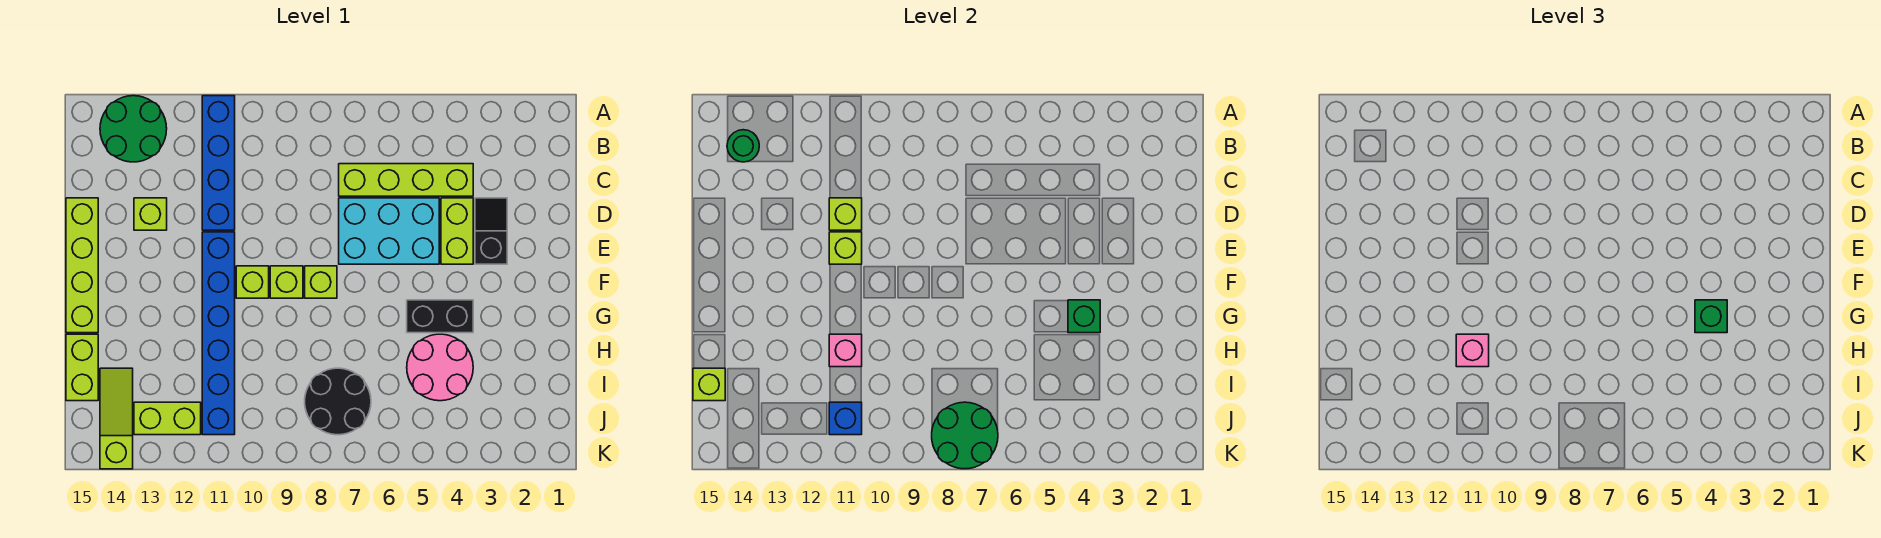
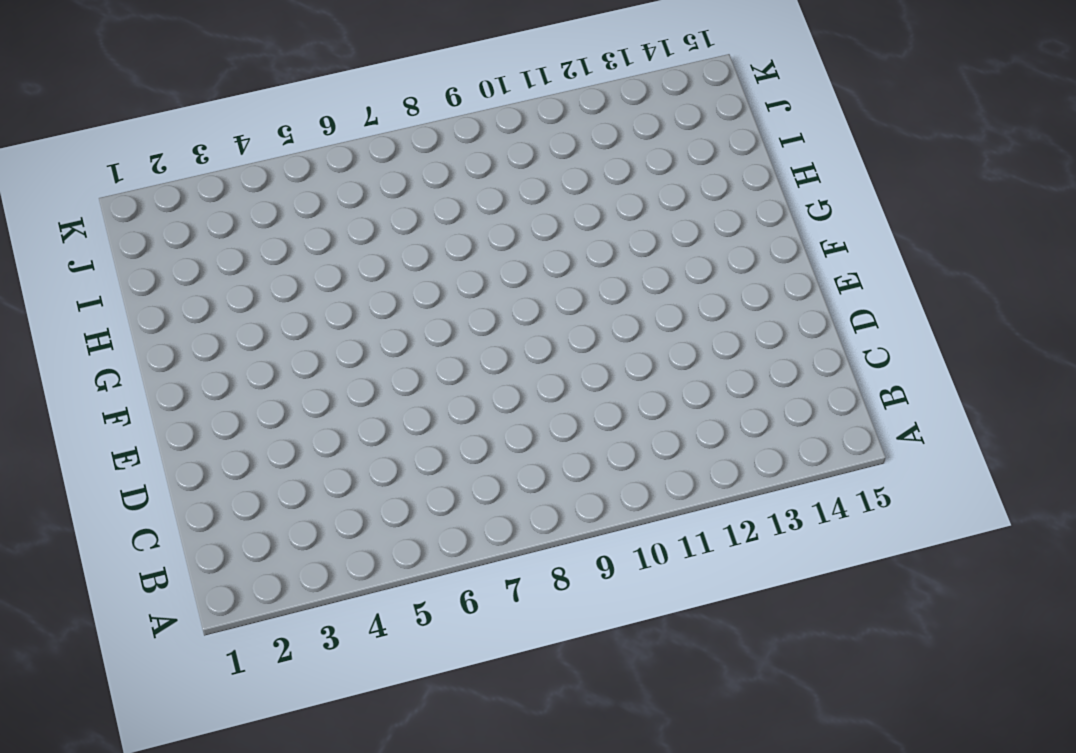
none -> blue brick A11:D11 level 1
none -> green round brick A13:B14 level 1
none -> lime brick C4:C7 level 1

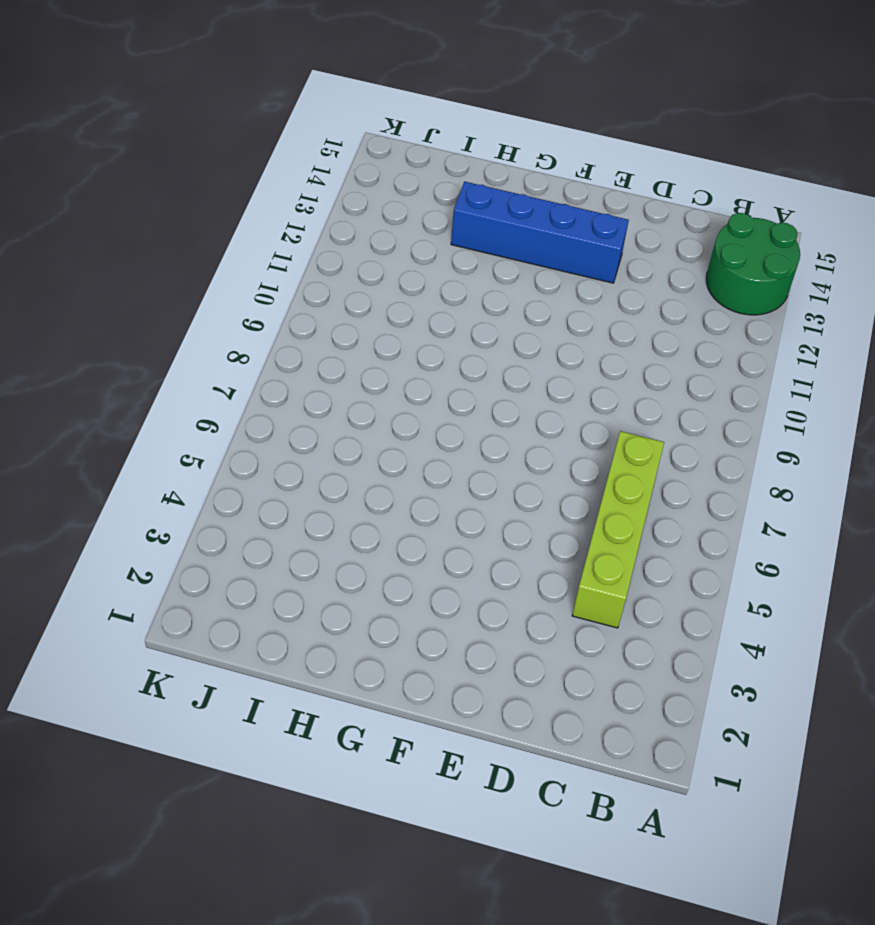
blue brick E13:H13 level 1 -> blue brick A11:D11 level 1
none -> black slope D3:E3 level 1 top E
none -> lime brick D4:E4 level 1
none -> cyan brick D5:E7 level 1

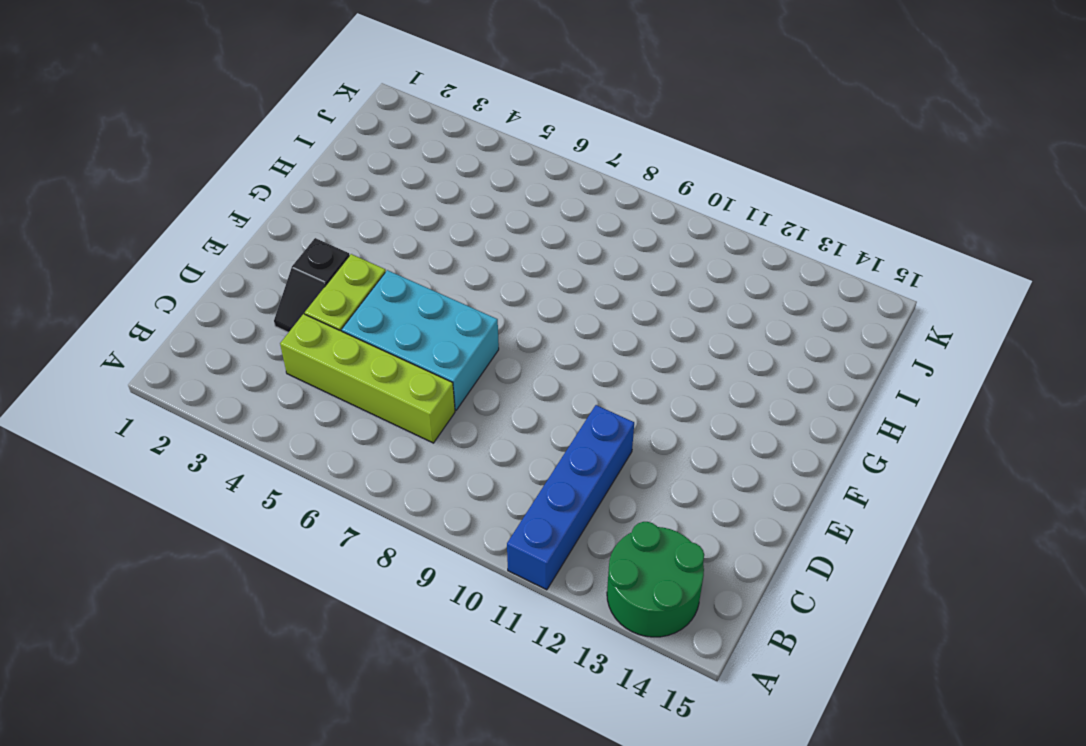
none -> lime brick D13 level 1
none -> lime brick D15:G15 level 1
none -> blue brick E11:J11 level 1

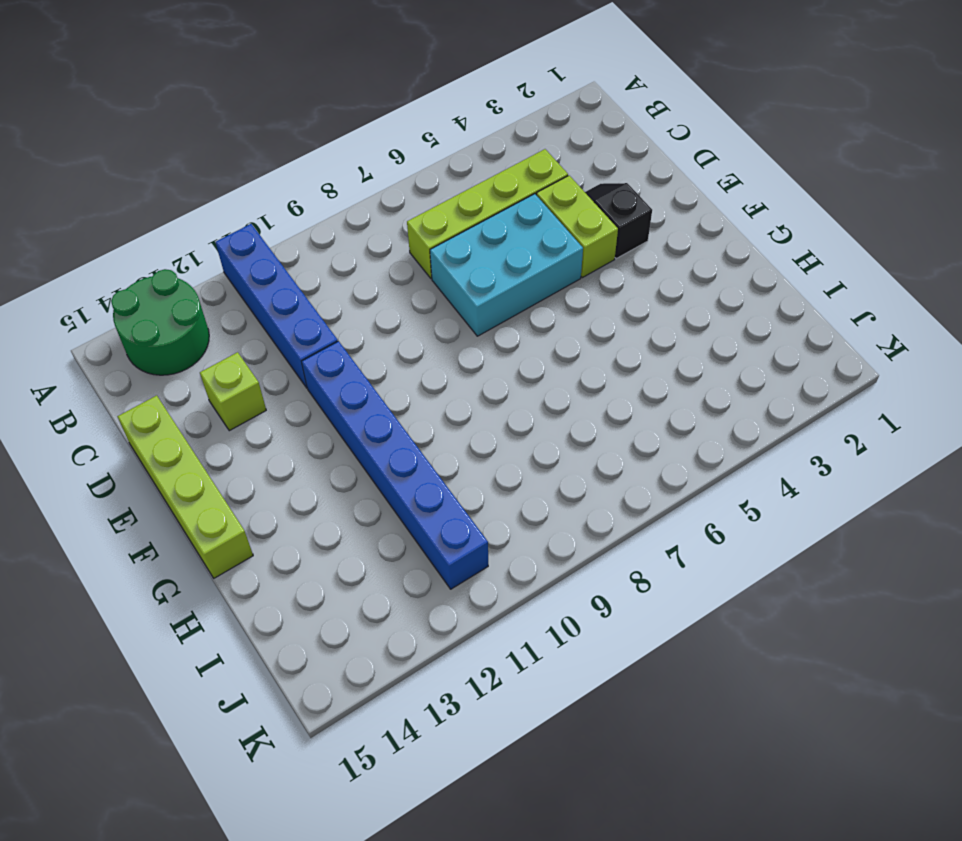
none -> lime brick F8 level 1
none -> lime brick F9 level 1
none -> lime brick F10 level 1

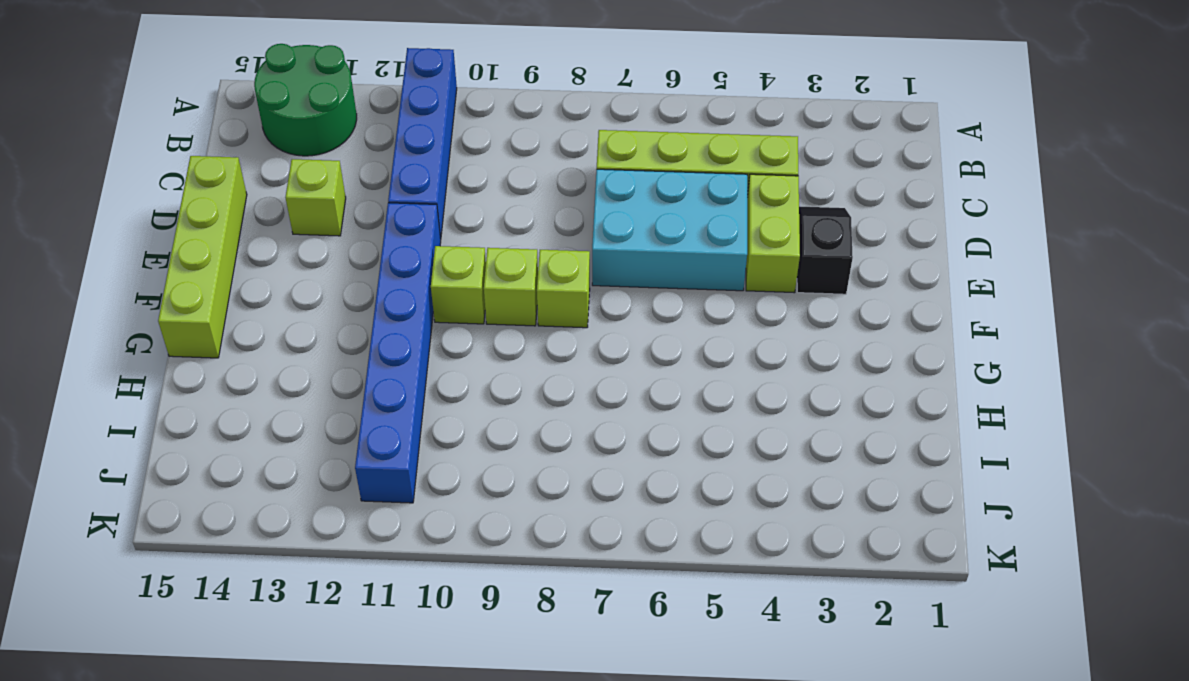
none -> black brick G4:G5 level 1
none -> pink round brick H4:I5 level 1
none -> lime brick H15:I15 level 1

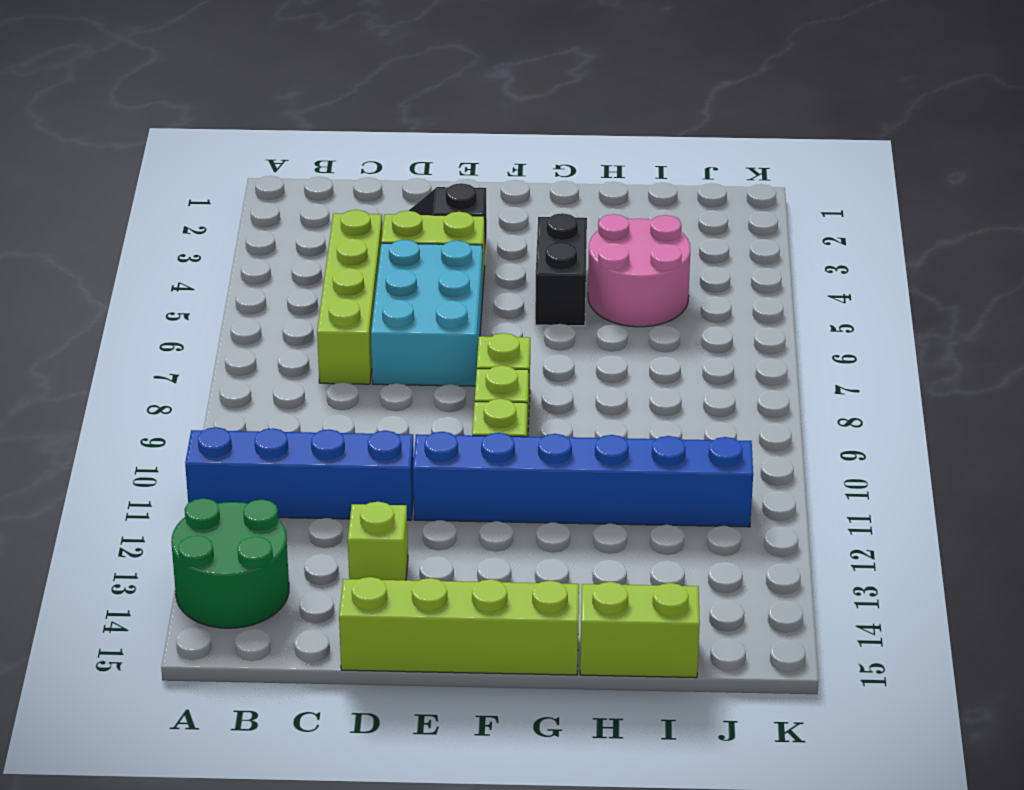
none -> black round brick I7:J8 level 1
none -> lime slope I14:K14 level 1 top K
none -> lime brick J12:J13 level 1

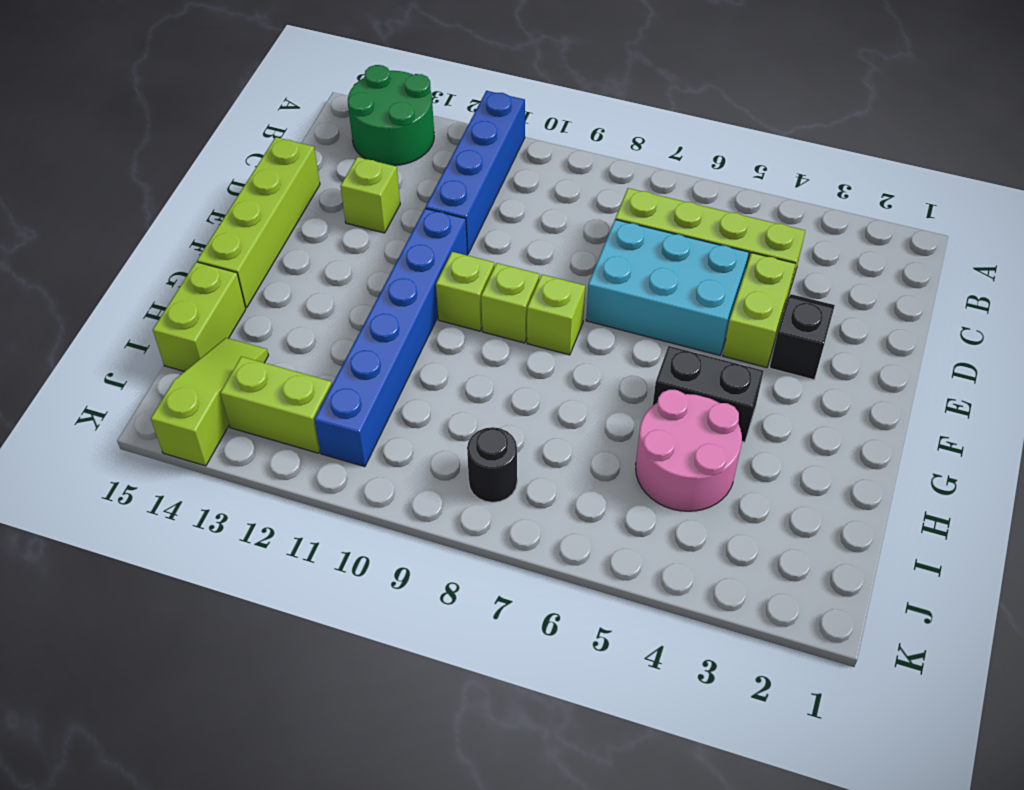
black round brick J8 level 1 -> black round brick I7:J8 level 1
none -> green round brick B14 level 2
none -> lime brick D11 level 2
none -> lime brick E11 level 2

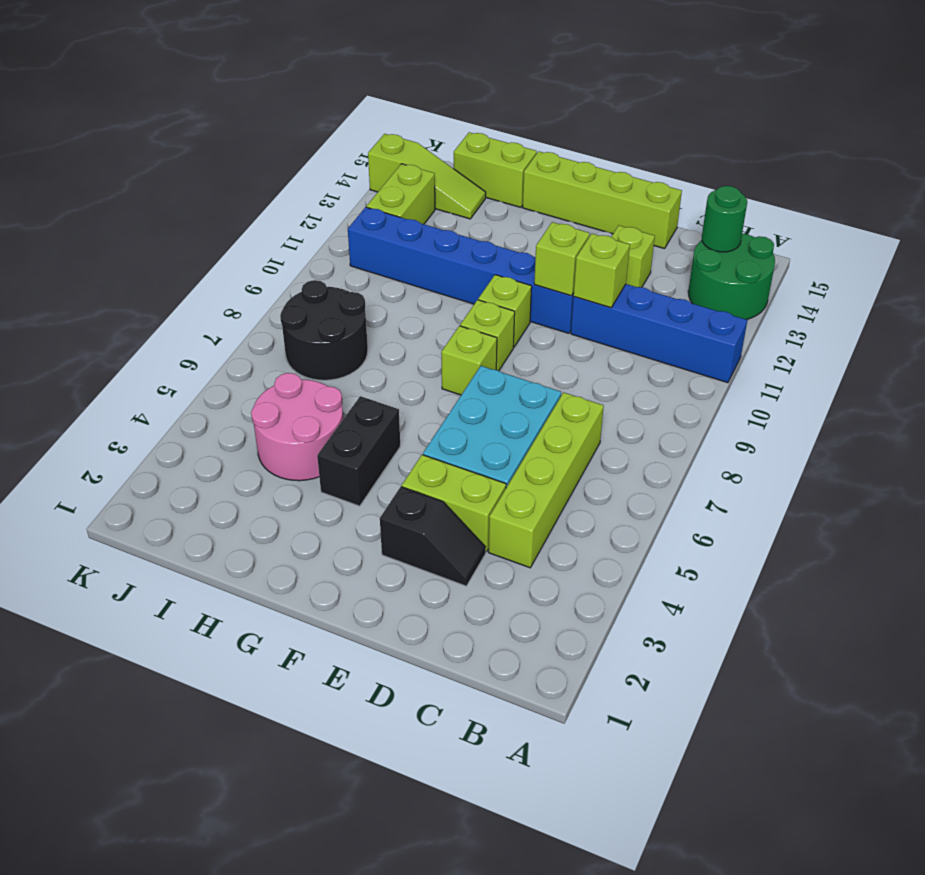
none -> green brick G4 level 2
none -> pink brick H11 level 2
none -> lime brick I15 level 2

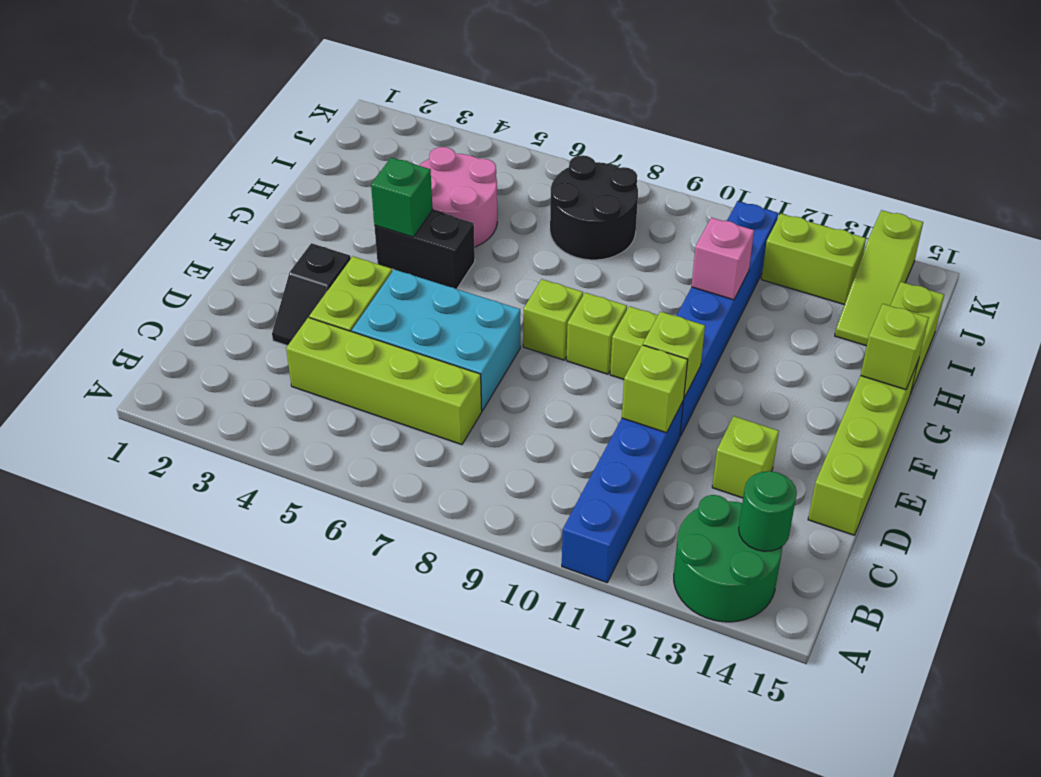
lime brick G15 level 2 -> lime brick I15 level 2
none -> green round brick J7:K8 level 2
none -> blue brick J11 level 2
none -> green brick G4 level 3

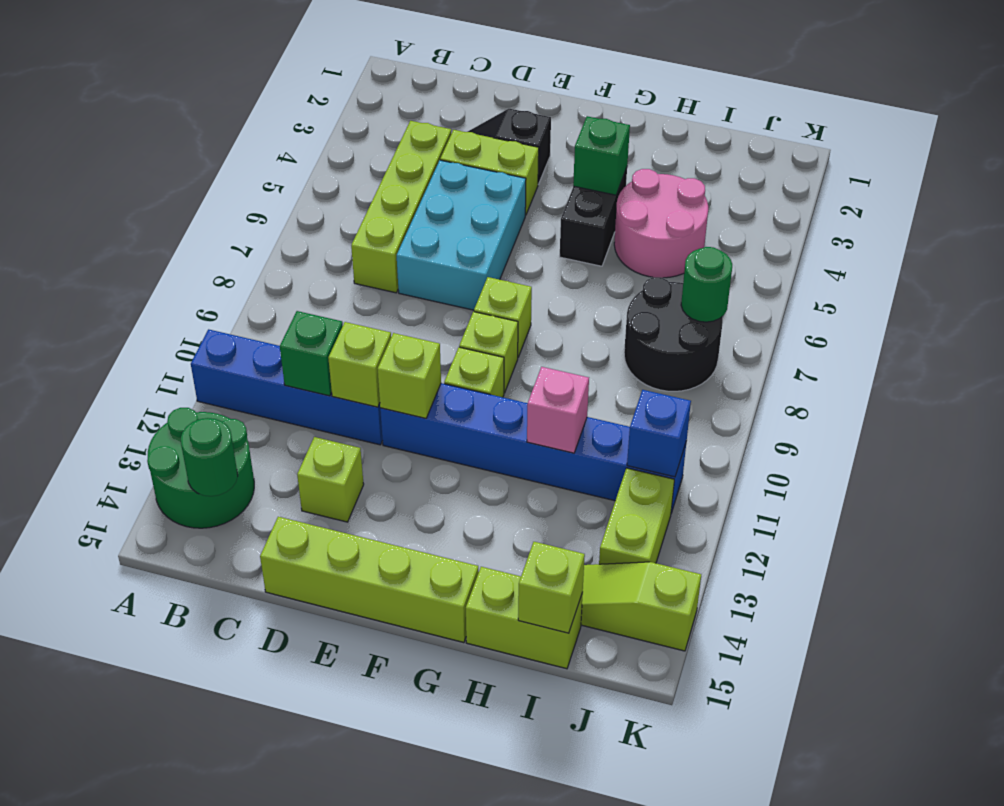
green brick C11 level 2 -> green brick G4 level 3
green round brick J7 level 2 -> green round brick J7:K8 level 2
none -> pink brick H11 level 3

